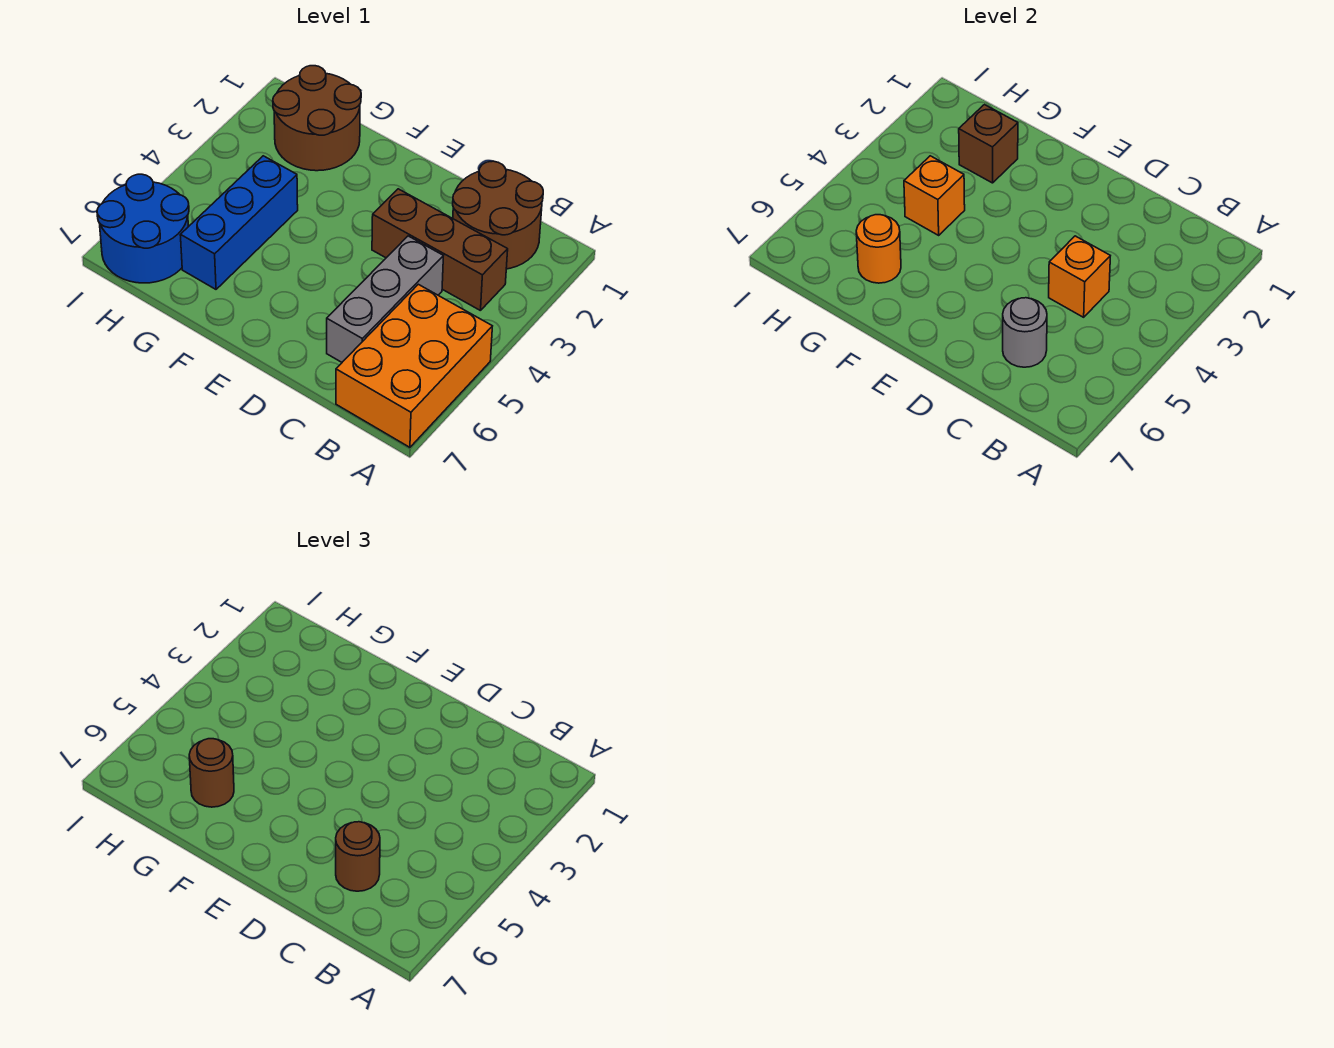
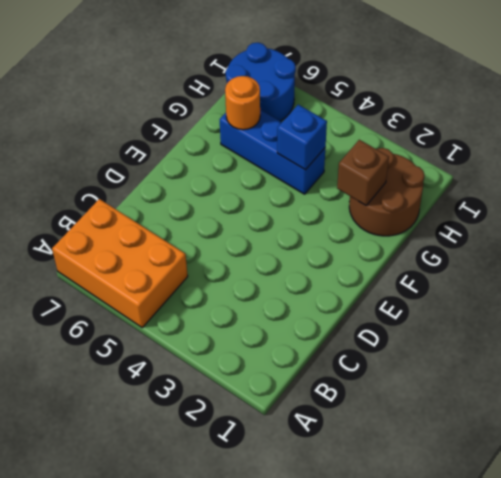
blue brick G4 level 2 -> orange brick G4 level 2
none -> brown round brick B1:C2 level 1
none -> brown brick B3:D3 level 1
none -> grey brick C4:C6 level 1

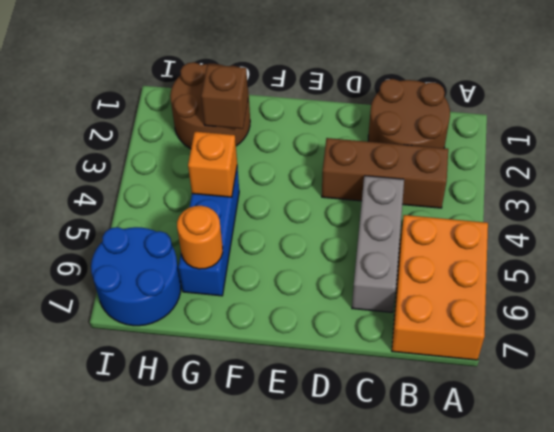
none -> orange brick C4 level 2
none -> grey round brick C6 level 2
none -> brown round brick C6 level 3

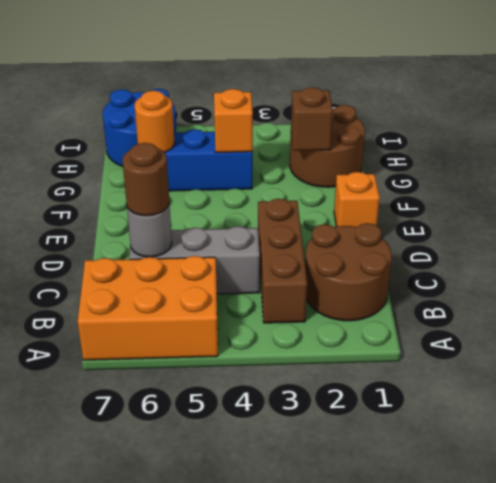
orange brick E1 level 1 -> orange brick C4 level 2
none -> brown round brick G6 level 3

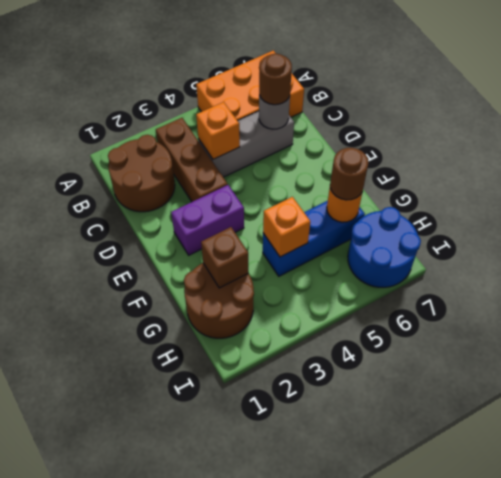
purple brick E2:E3 level 1 -> none

